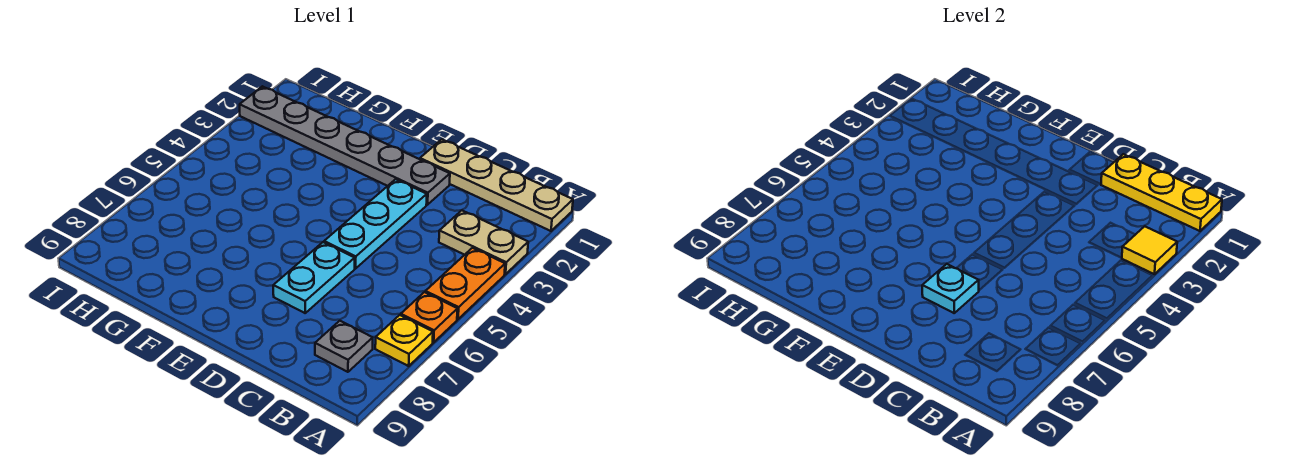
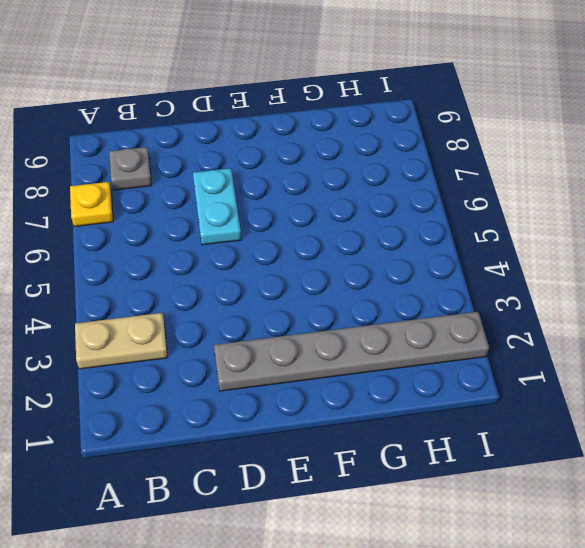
none -> tan plate A1:D1 level 1
none -> orange plate A4:A5 level 1
none -> orange plate A6 level 1

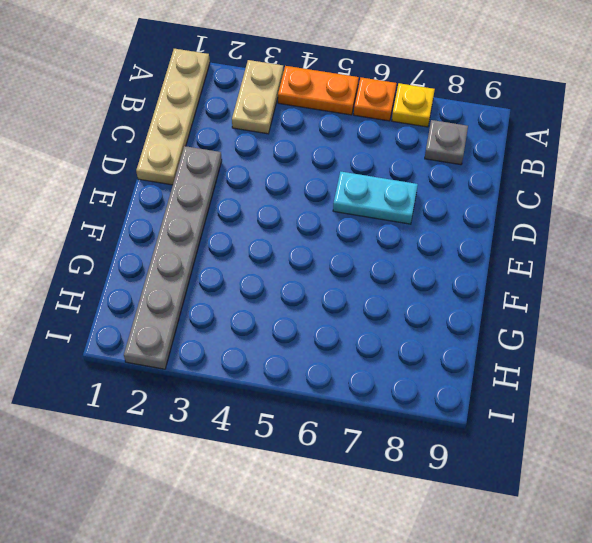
none -> cyan plate D3:D5 level 1
none -> yellow plate A1:C1 level 2
none -> yellow tile A3 level 2

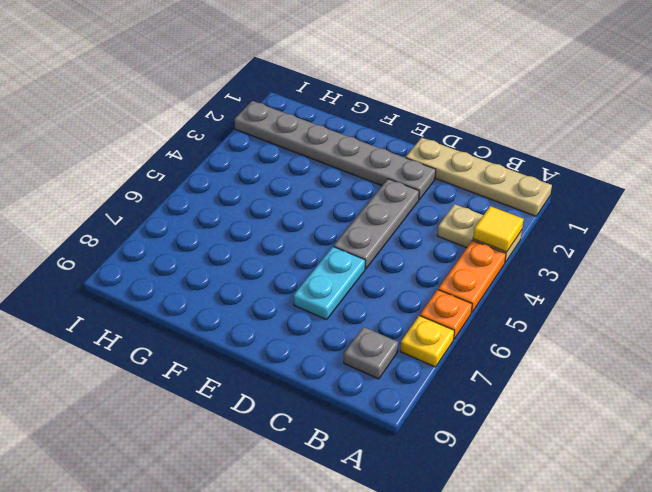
grey plate D3:D5 level 1 -> cyan plate D3:D5 level 1
none -> yellow plate A1:C1 level 2
none -> cyan plate D7 level 2

